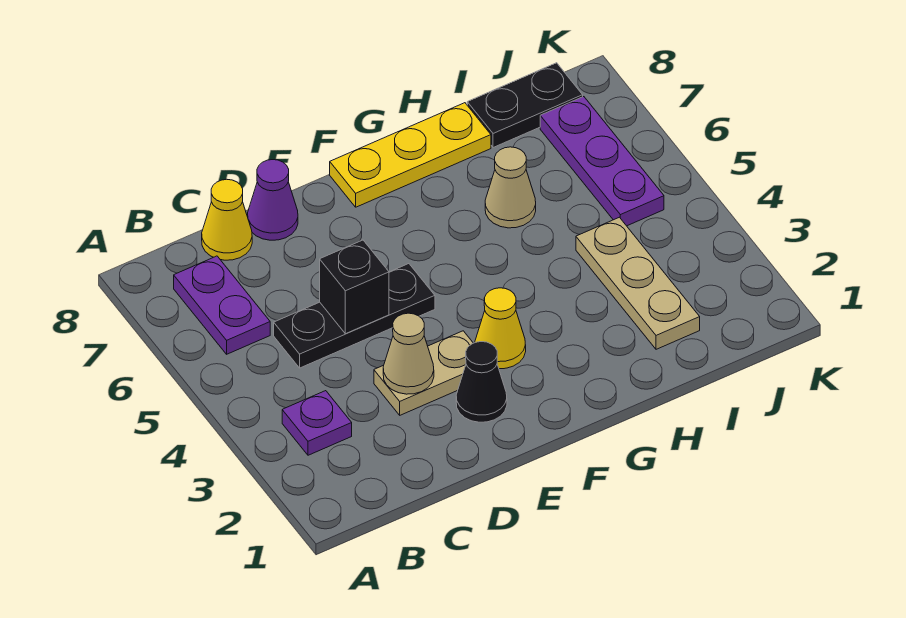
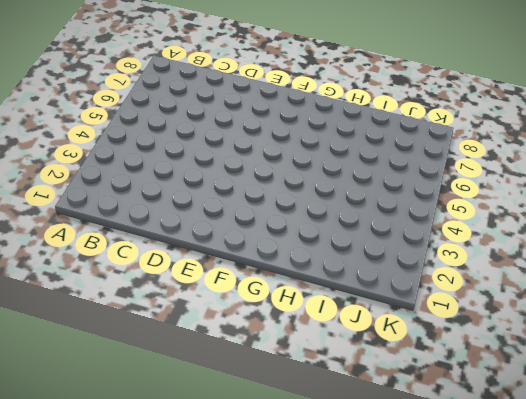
none -> purple plate B3 level 1
none -> purple plate B6:B7 level 1
none -> black plate C5:E5 level 1

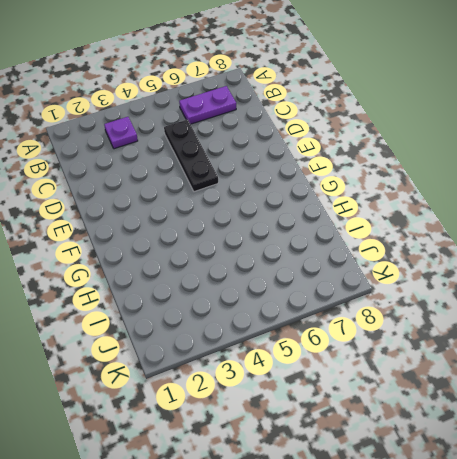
none -> yellow cone C8 level 1
none -> tan plate D3:E3 level 1
none -> purple cone D8 level 1

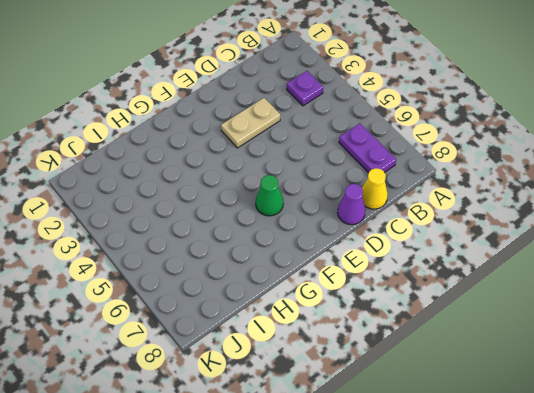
green cone F6 level 1 -> none
none -> black plate C5:E5 level 1
none -> black cone E2 level 1
none -> yellow cone F3 level 1

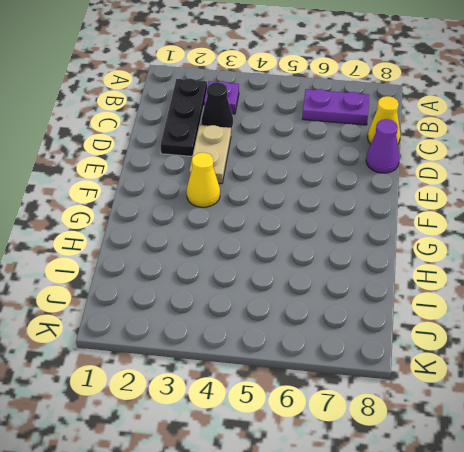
black plate B2:D2 level 1 -> black plate C5:E5 level 1
black cone C3 level 1 -> black cone E2 level 1
none -> yellow plate F8:H8 level 1
none -> tan cone H6 level 1
none -> tan plate I2:I4 level 1

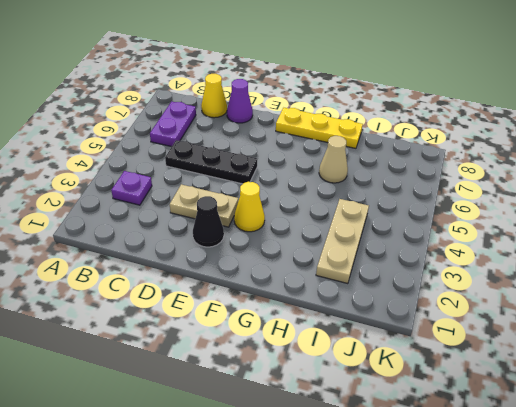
none -> black plate I8:J8 level 1
none -> purple plate J5:J7 level 1
none -> tan cone D3 level 2

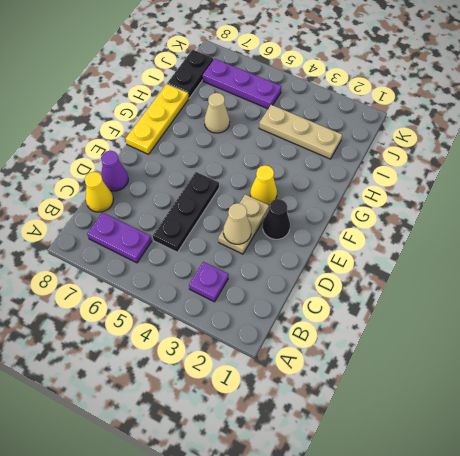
none -> black brick D5 level 2

